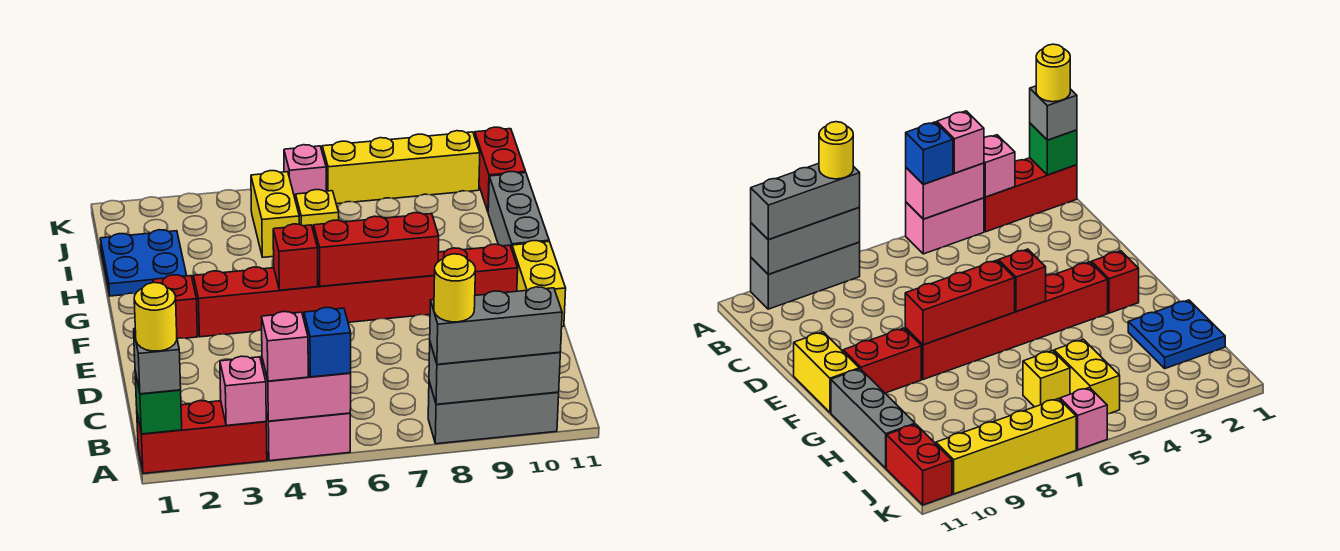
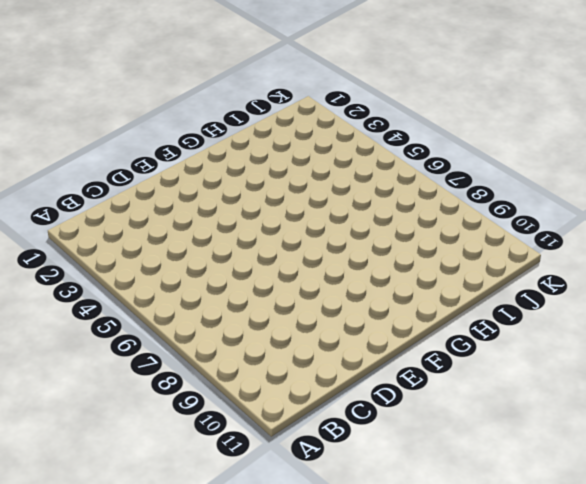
none -> red brick A1:A3 level 1
none -> pink brick A4:A5 level 1
none -> grey brick A8:A10 level 1

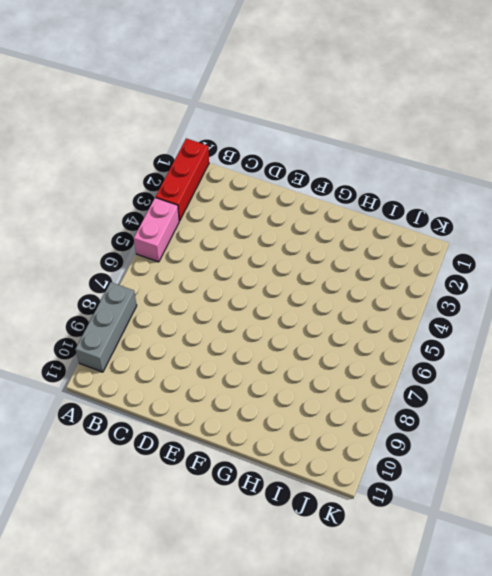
none -> yellow brick E11:F11 level 1
none -> red brick F2 level 1
none -> red brick F3:F8 level 1

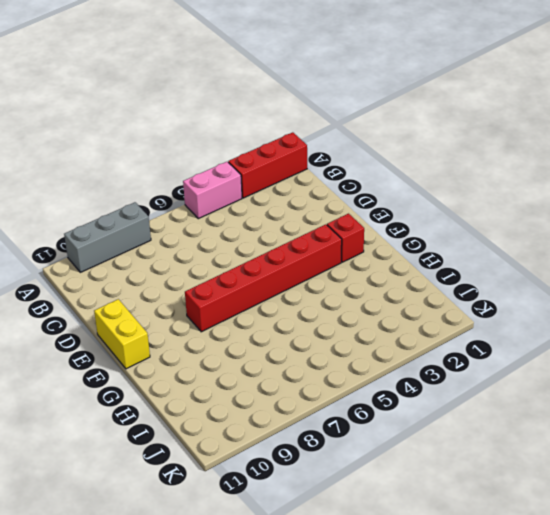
none -> red brick F9:F10 level 1
none -> grey brick G11:I11 level 1
none -> blue plate H1:I2 level 1

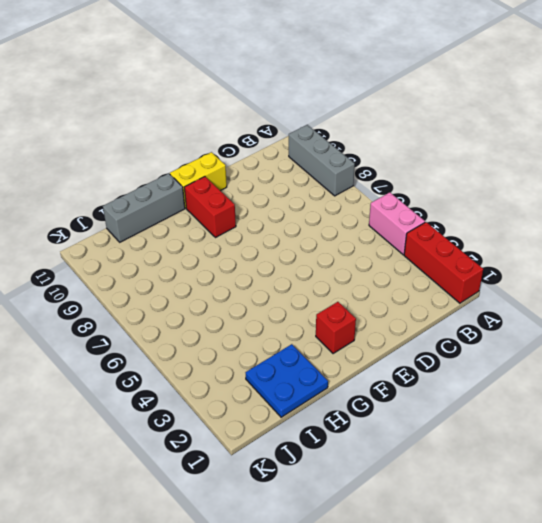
none -> red brick F3:F8 level 1
none -> yellow brick I5:J5 level 1
none -> yellow brick I6 level 1

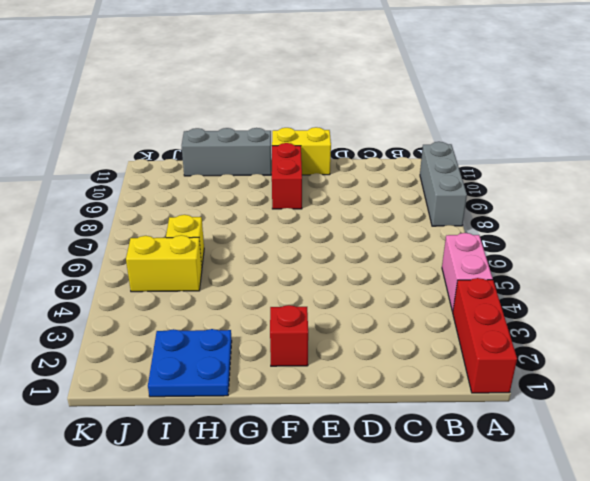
none -> red brick F3:F8 level 1
none -> red brick J11:K11 level 1
none -> pink brick K6 level 1

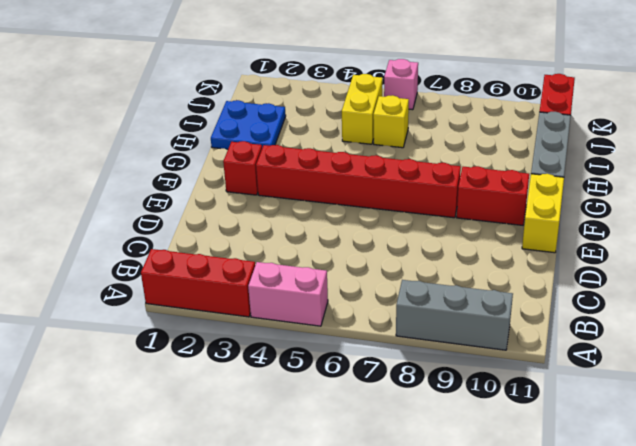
none -> yellow brick K7:K10 level 1
none -> green brick A1 level 2
none -> pink brick A3 level 2

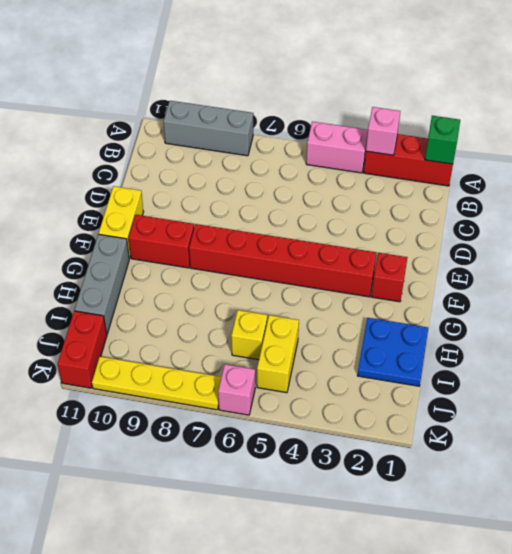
yellow plate K7:K10 level 1 -> yellow brick K7:K10 level 1
none -> pink brick A4:A5 level 2
none -> grey brick A8:A10 level 2
none -> red brick F5 level 2

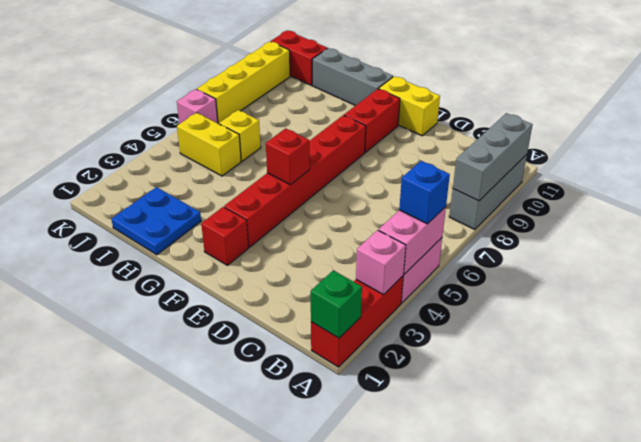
none -> red brick F6:F8 level 2
none -> grey brick A1 level 3
none -> pink brick A4 level 3

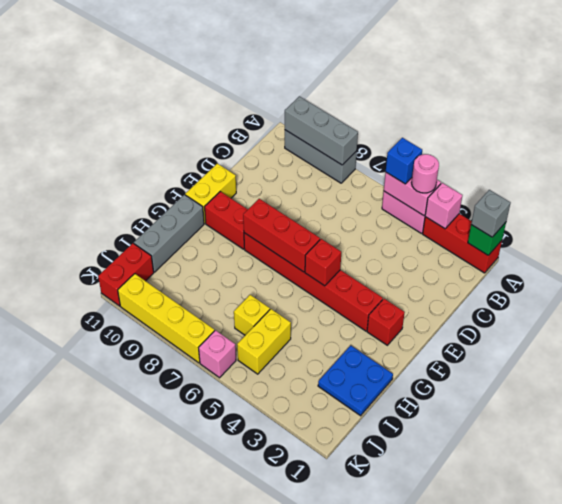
pink round brick A4 level 3 -> pink brick A4 level 3
none -> grey brick A8:A10 level 3
none -> yellow round brick A1 level 4
none -> yellow round brick A8 level 4

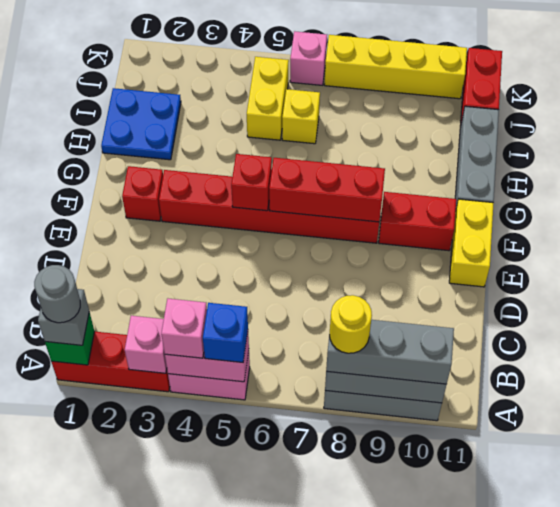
grey round brick A1 level 4 -> yellow round brick A1 level 4

